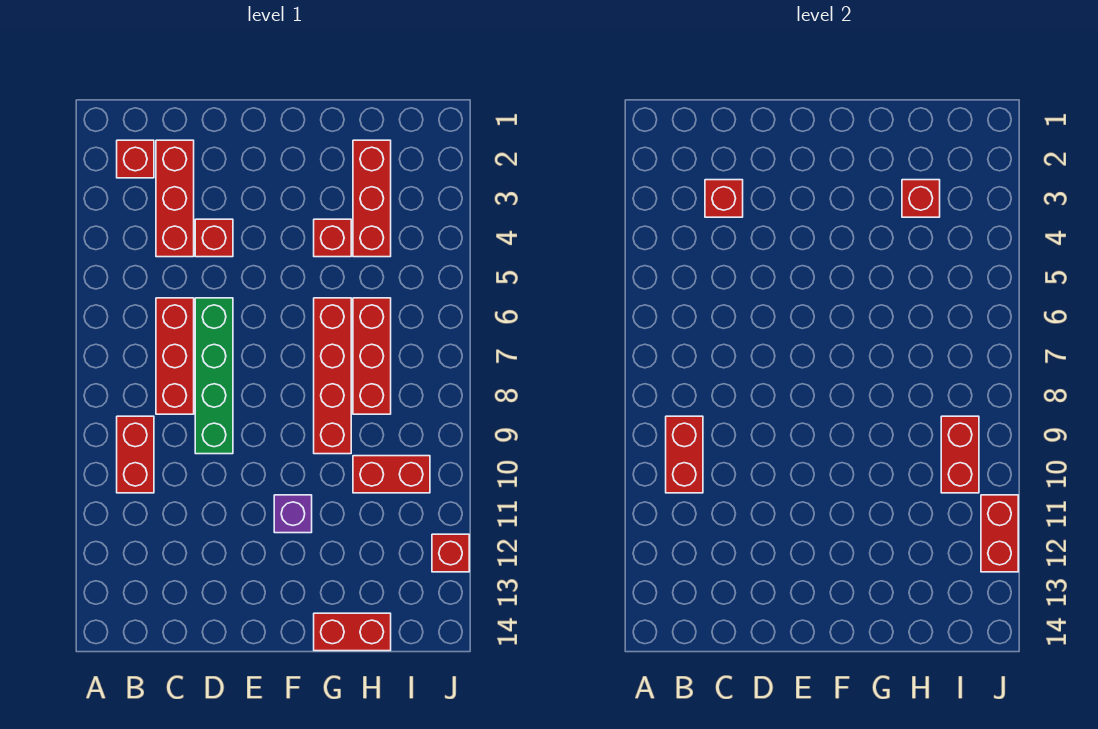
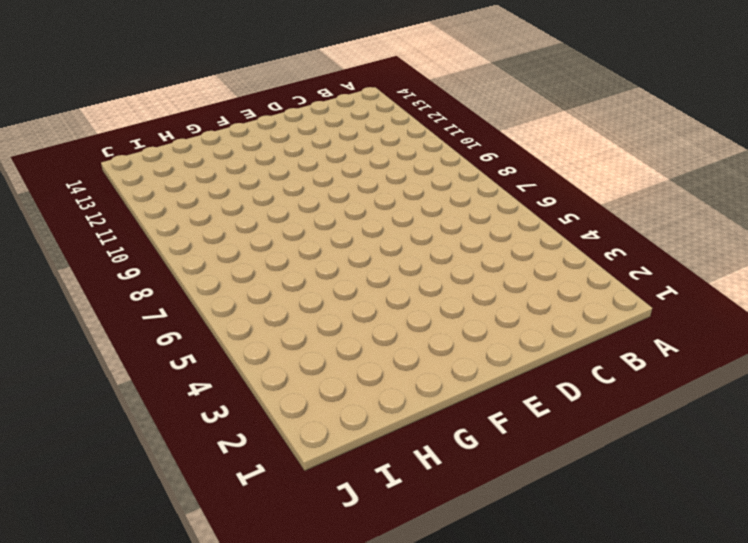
none -> red brick B2 level 1
none -> red brick B9:B10 level 1
none -> red brick C2:C4 level 1

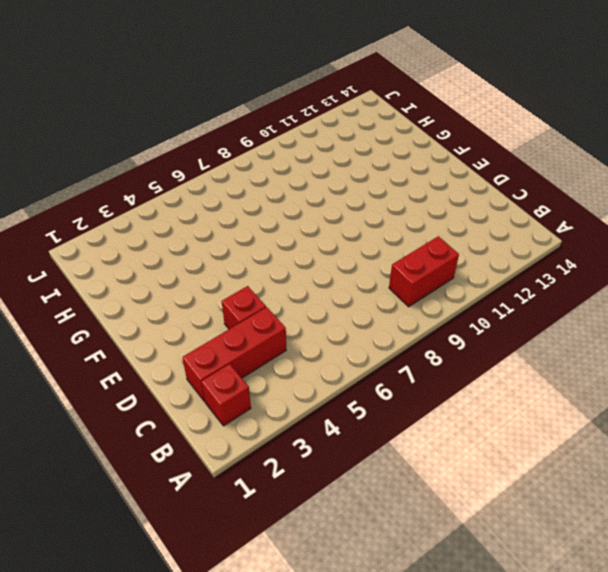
none -> red brick C6:C8 level 1
none -> green brick D6:D9 level 1
none -> purple brick F11 level 1

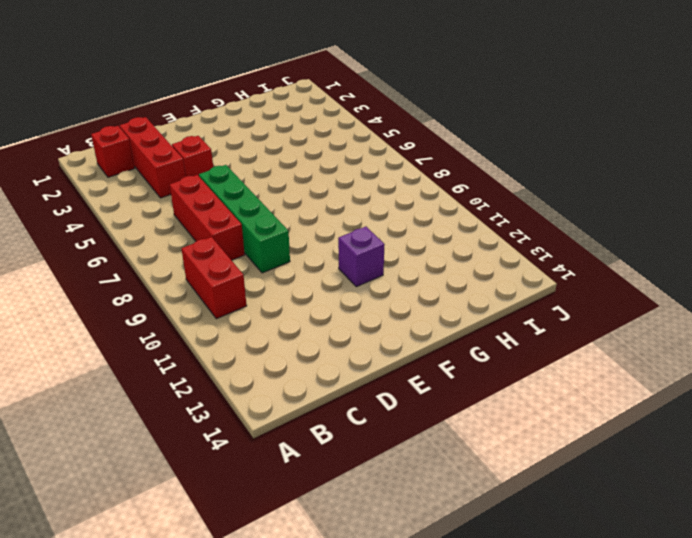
none -> red brick G4 level 1
none -> red brick G6:G9 level 1
none -> red brick G14:H14 level 1

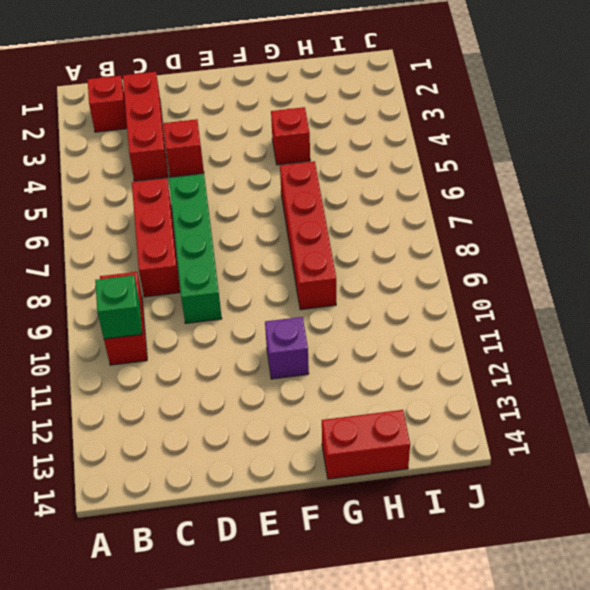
green brick B10 level 2 -> red brick B9:B10 level 2
none -> red brick H2:H4 level 1
none -> red brick H6:H8 level 1
none -> red brick H10:I10 level 1

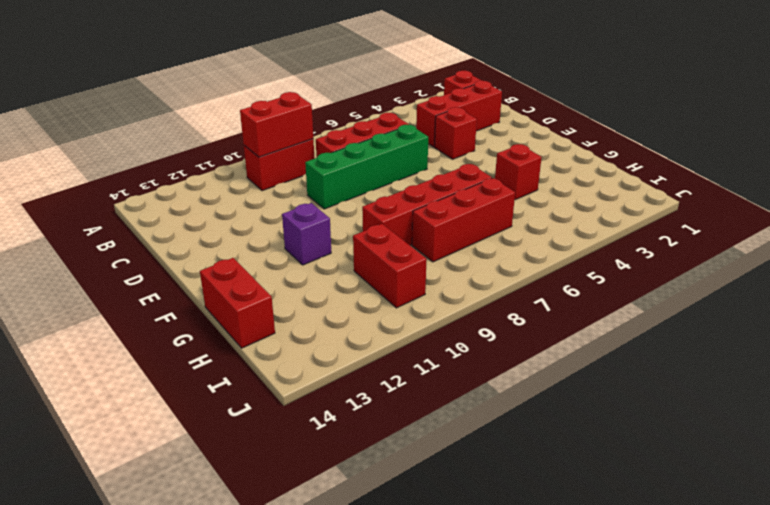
none -> red brick H2:H4 level 1
none -> red brick J12 level 1
none -> red brick C3 level 2

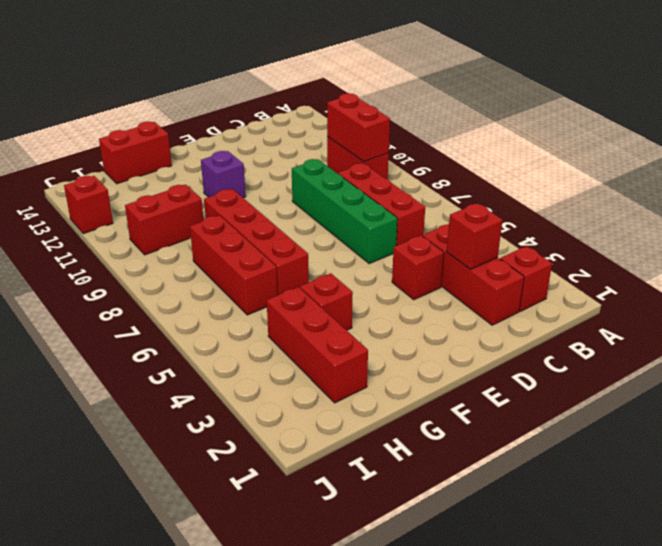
none -> red brick H3 level 2
none -> red brick I9:I10 level 2
none -> red brick J11:J12 level 2

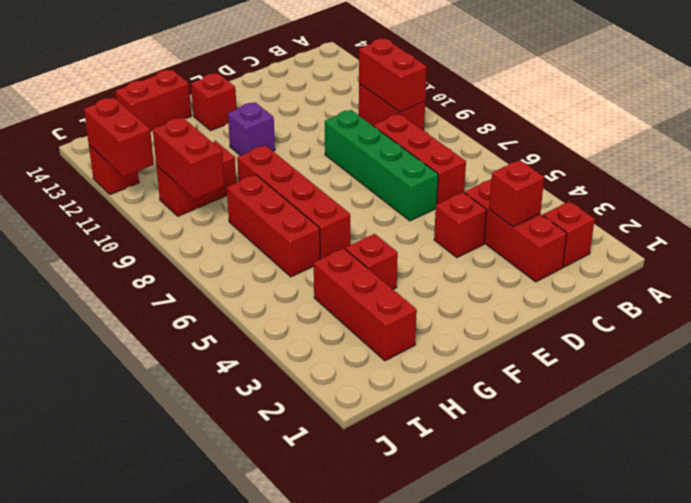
red brick F13 level 1 -> red brick H3 level 2

